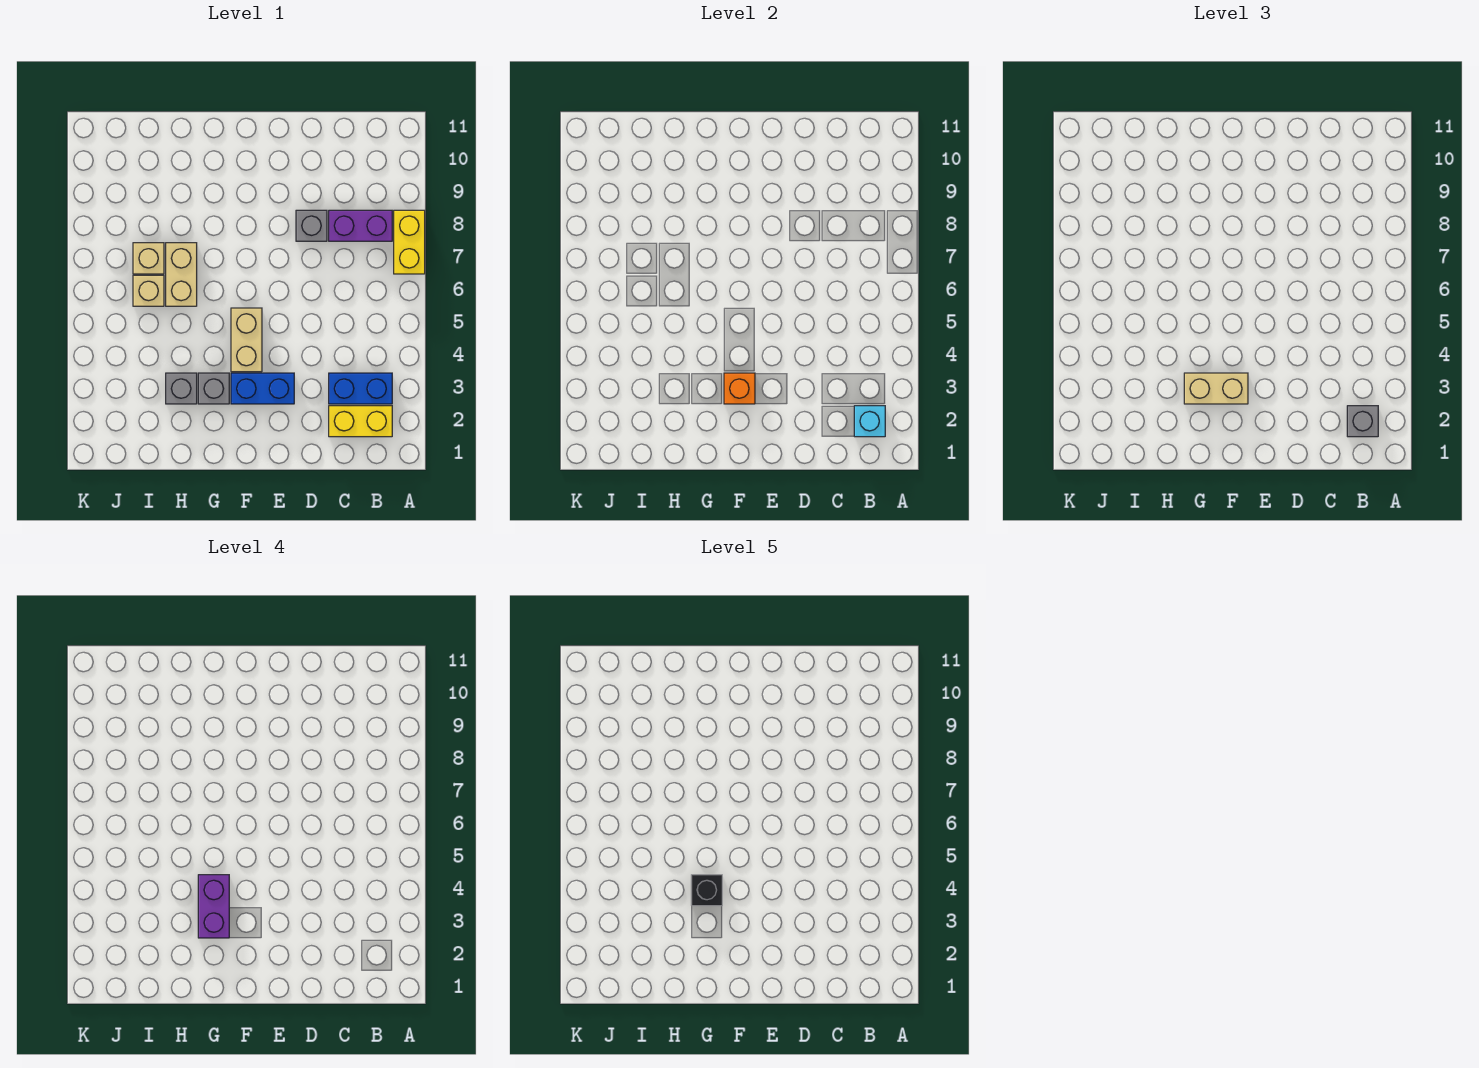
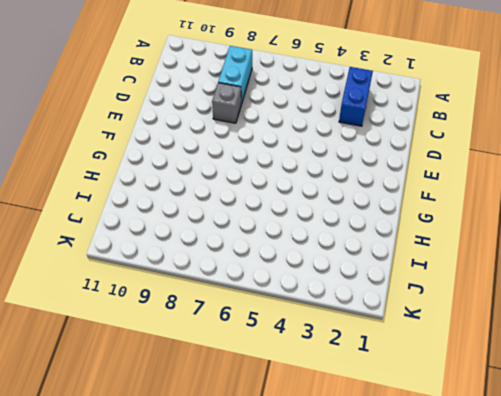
cyan brick B8:C8 level 1 -> purple brick B8:C8 level 1
none -> yellow brick A7:A8 level 1
none -> yellow brick B2:C2 level 1
none -> blue brick E3:F3 level 1

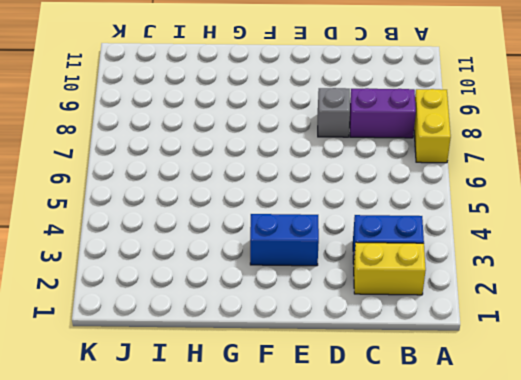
none -> tan brick F4:F5 level 1
none -> grey brick G3 level 1
none -> grey brick H3 level 1

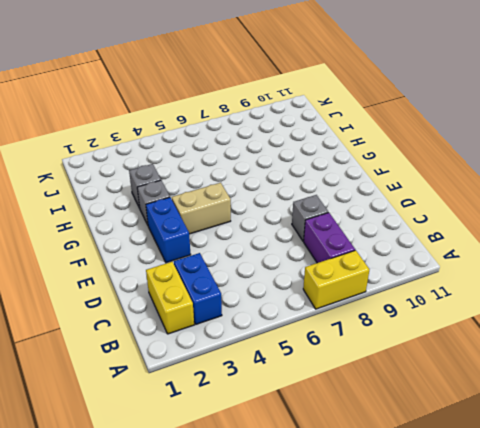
none -> tan brick H6:H7 level 1
none -> tan brick I6 level 1
none -> tan brick I7 level 1

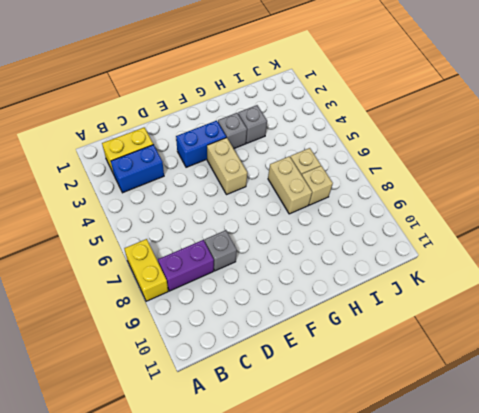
none -> cyan brick B2 level 2
none -> orange brick F3 level 2
none -> grey brick B2 level 3

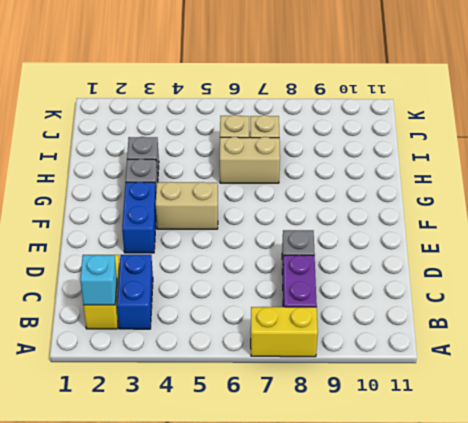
none -> orange brick F3 level 2
none -> grey brick B2 level 3
none -> tan brick F3:G3 level 3

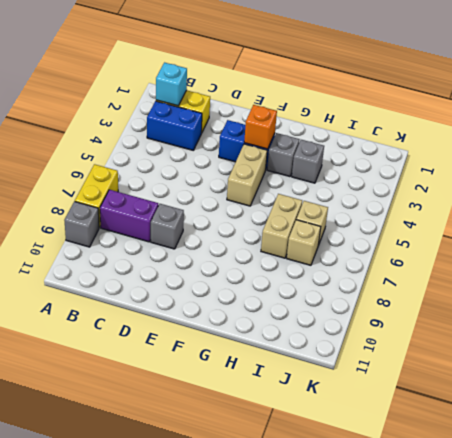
grey brick A9 level 1 -> grey brick B2 level 3
none -> tan brick F3:G3 level 3
none -> purple brick G3:G4 level 4
none -> black brick G4 level 5

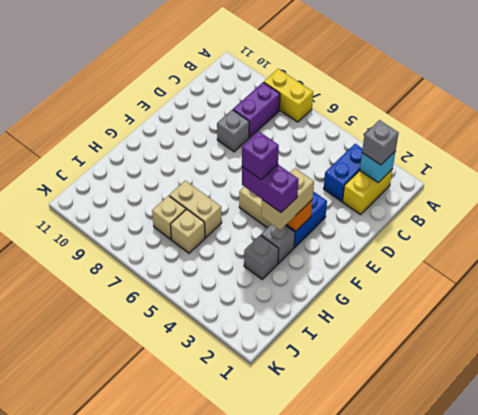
purple brick G4 level 5 -> black brick G4 level 5

